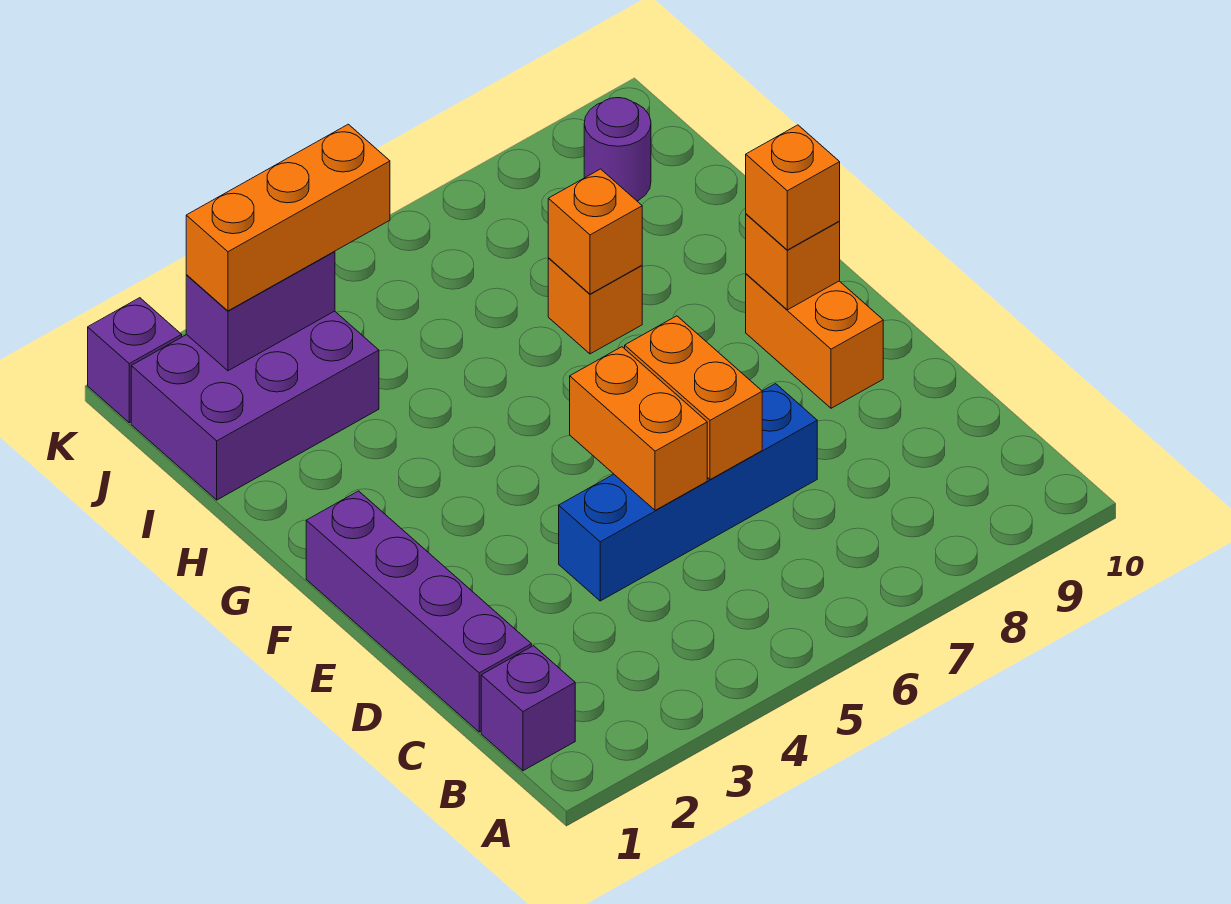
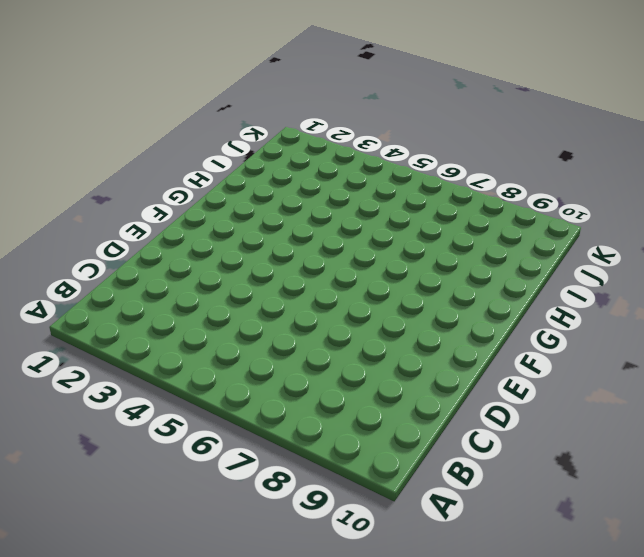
none -> purple brick B1 level 1
none -> purple brick C1:F1 level 1
none -> blue brick D4:D7 level 1

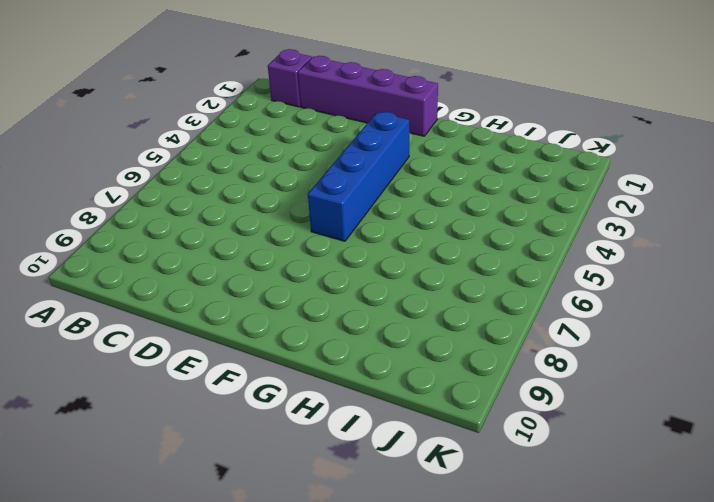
blue brick F3:F6 level 1 -> blue brick D4:D7 level 1
none -> orange brick E9:F9 level 1
none -> orange brick H7 level 1
none -> purple brick I1:J3 level 1

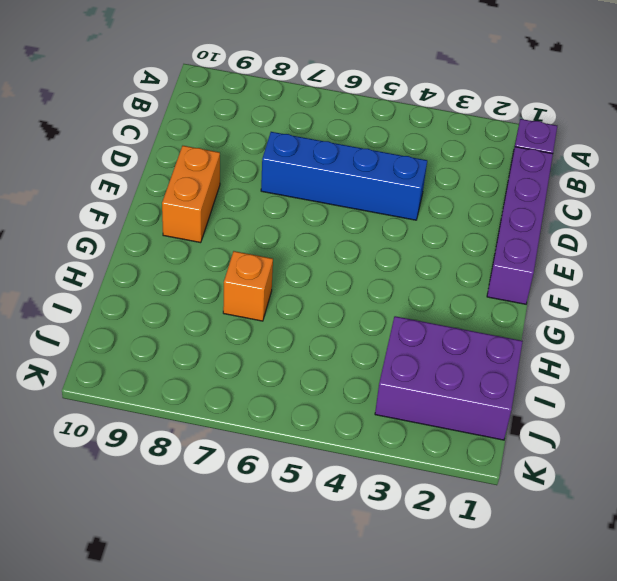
none -> purple round brick J9 level 1
none -> purple brick K1 level 1
none -> orange brick D5:E5 level 2

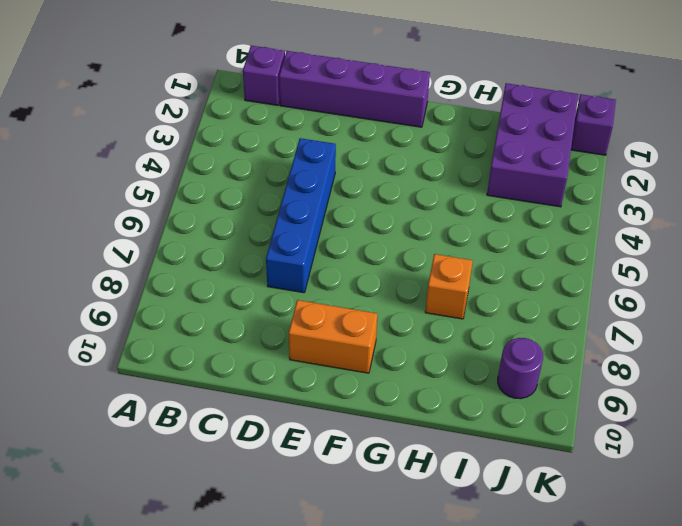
none -> orange brick D5:E5 level 2
none -> orange brick D6:E6 level 2
none -> orange brick F9 level 2

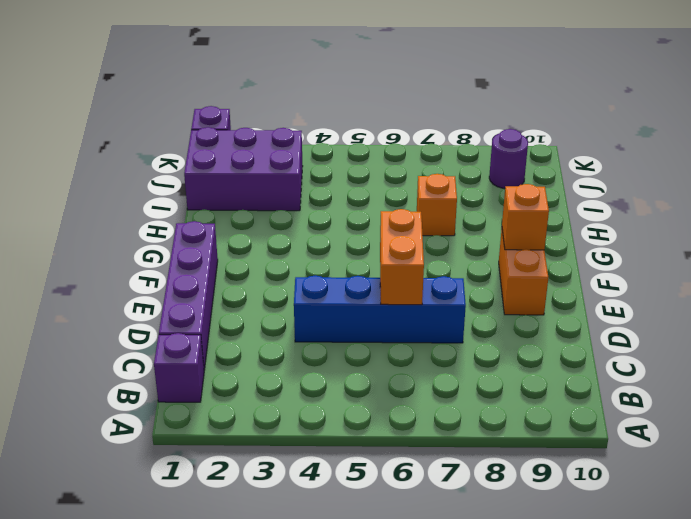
none -> orange brick D5:E5 level 2
none -> orange brick H7 level 2
none -> purple brick J2:J3 level 2

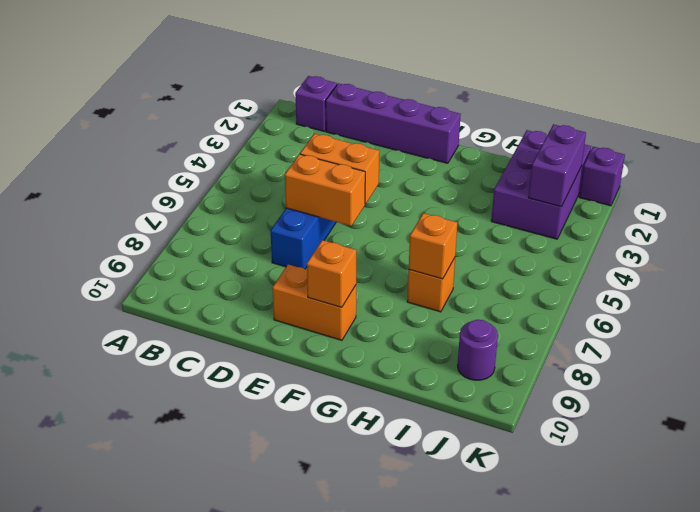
none -> orange brick F9 level 3
none -> orange brick J2:J4 level 3

